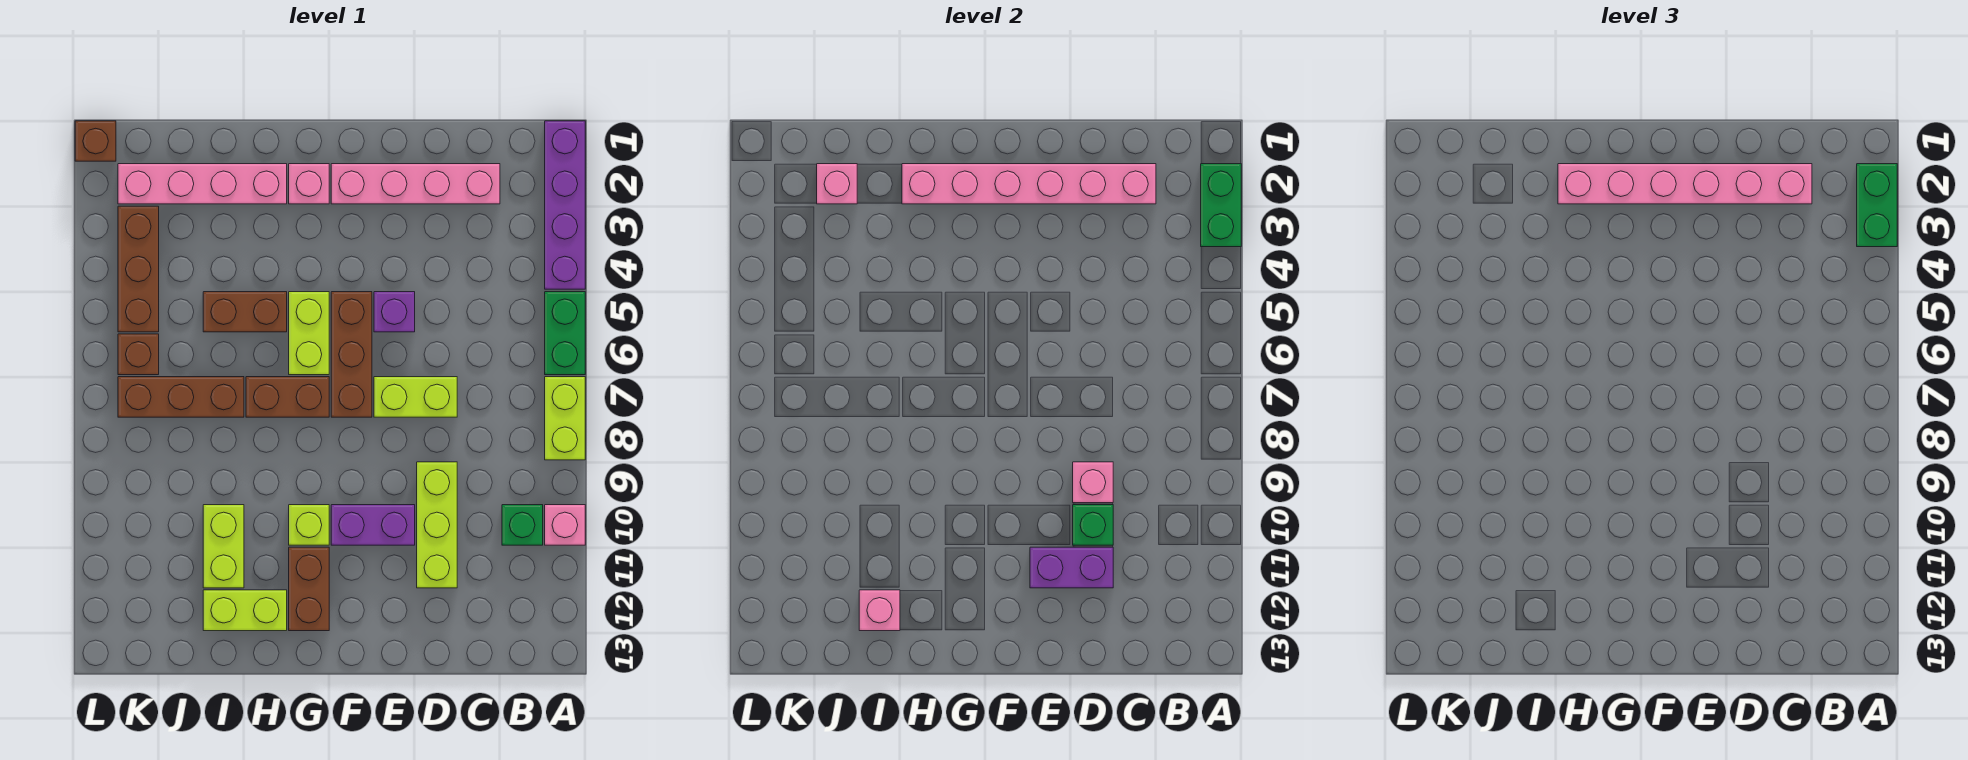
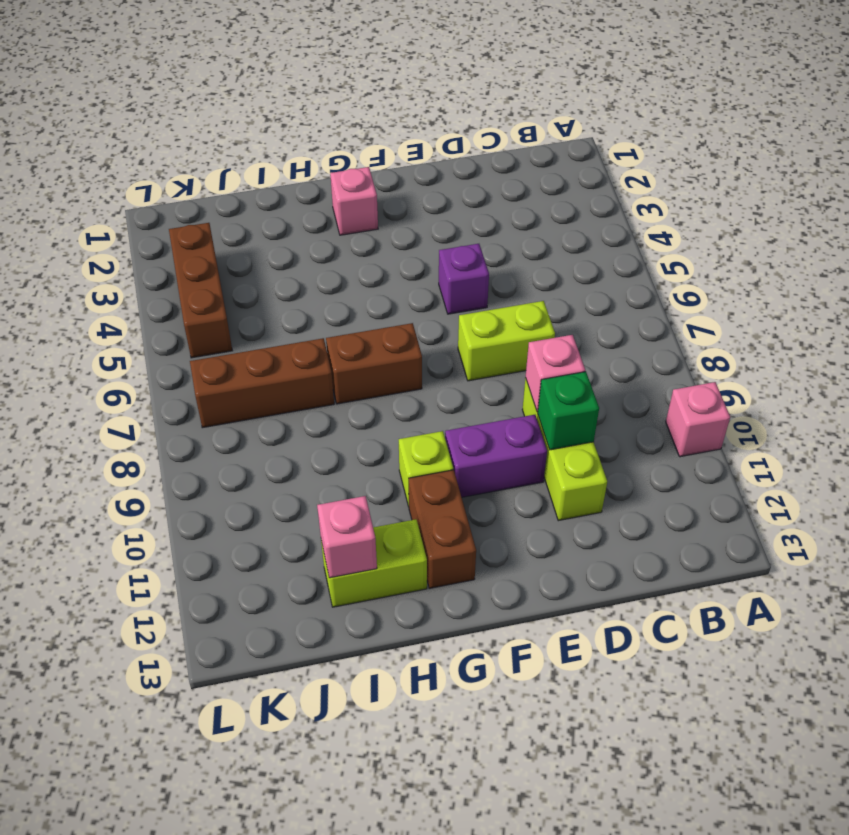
none -> purple brick A1:A4 level 1
none -> green brick A5:A6 level 1
none -> lime brick A7:A8 level 1
none -> green brick B10 level 1

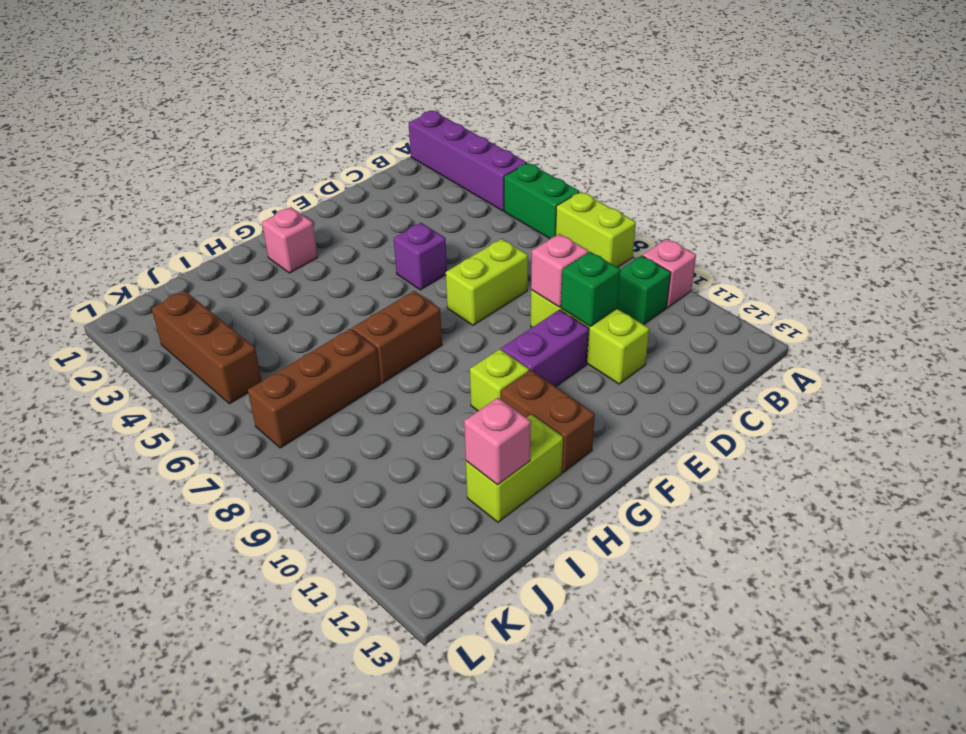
none -> pink brick C2:F2 level 1
none -> brown brick F5:F7 level 1
none -> lime brick G5:G6 level 1
none -> pink brick H2:K2 level 1

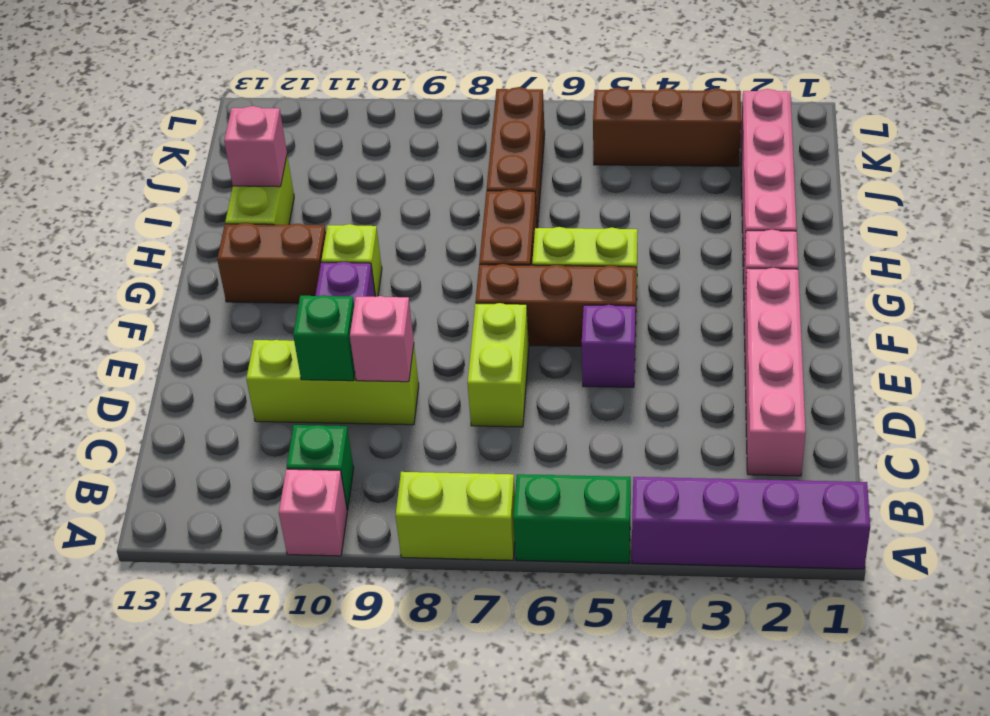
none -> brown brick H5:I5 level 1
none -> lime brick I10:I11 level 1
none -> brown brick K6 level 1
none -> brown brick L1 level 1

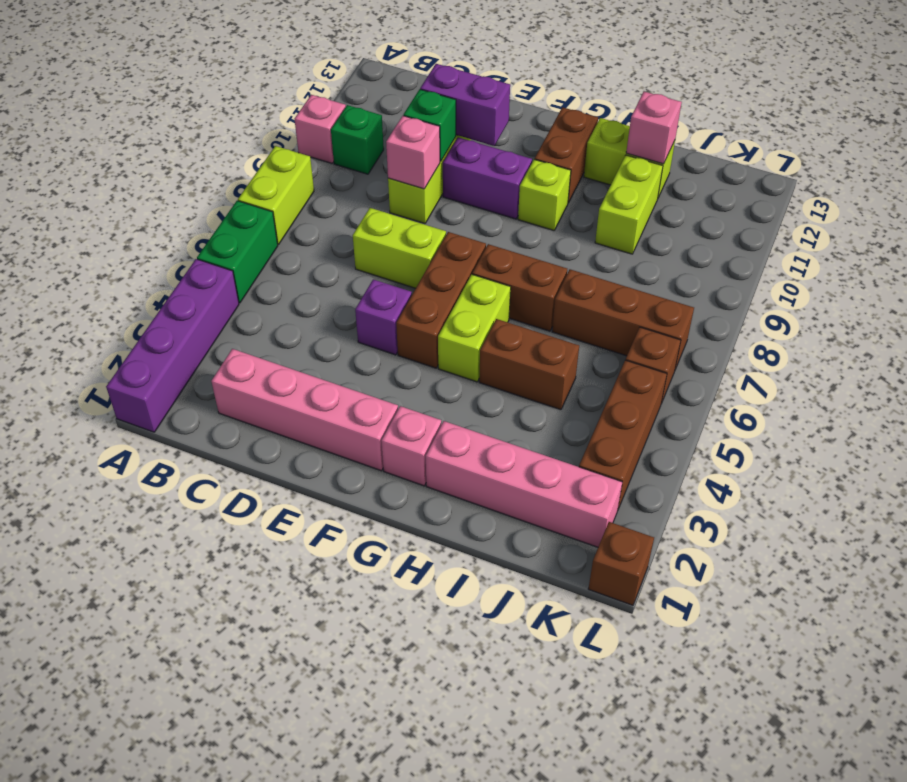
none -> green brick A2:A3 level 2
none -> pink brick C2:H2 level 2
none -> pink brick J2 level 2
none -> green brick A2:A3 level 3

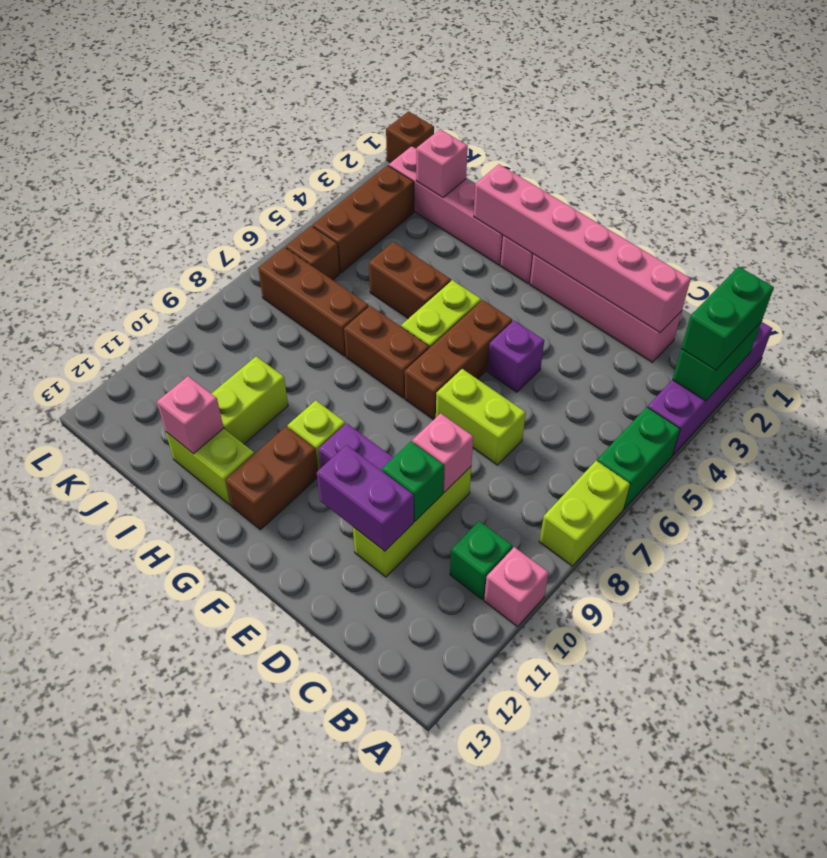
none -> pink brick C2:H2 level 3

